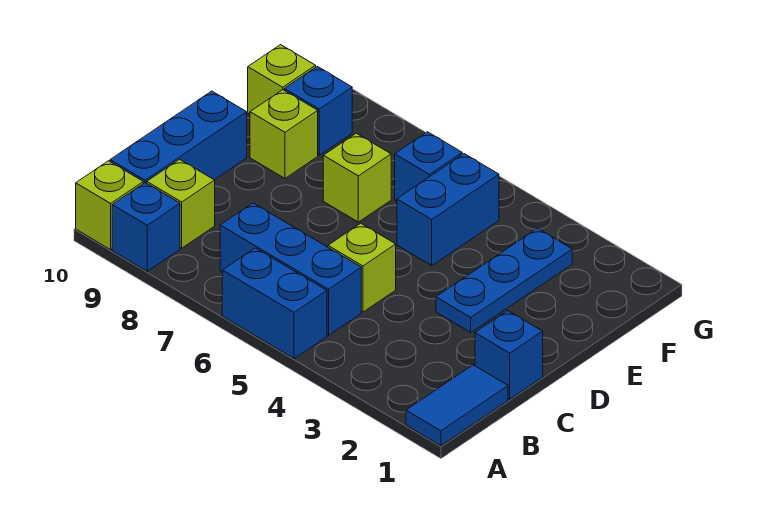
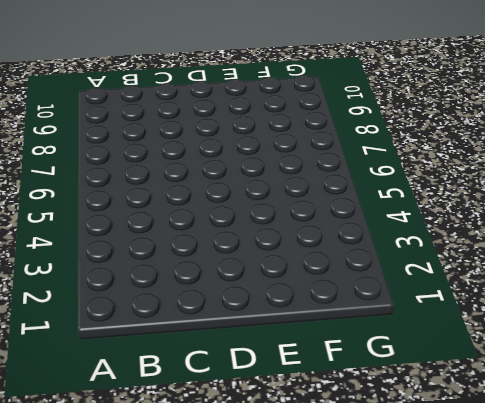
none -> blue tile A1:B1 level 1
none -> blue brick A5:A6 level 1
none -> blue brick A9 level 1

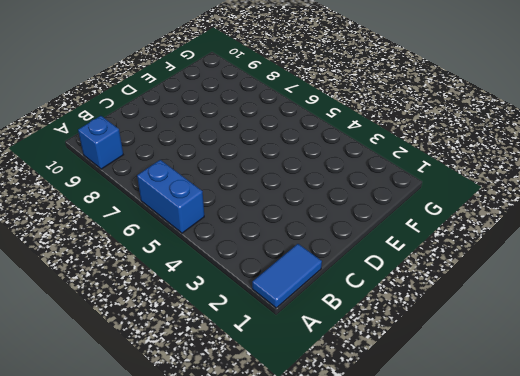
none -> lime brick A10 level 1
none -> blue brick B5:B7 level 1
none -> lime brick B9 level 1

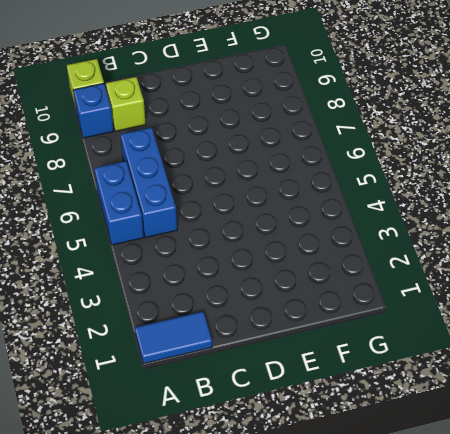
none -> blue brick B10:D10 level 1
none -> blue brick C1 level 1
none -> lime brick C5 level 1

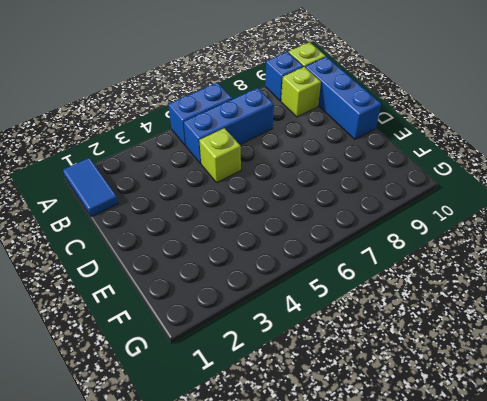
none -> blue brick C1 level 1
none -> blue plate D3:F3 level 1
none -> blue brick E5:F5 level 1

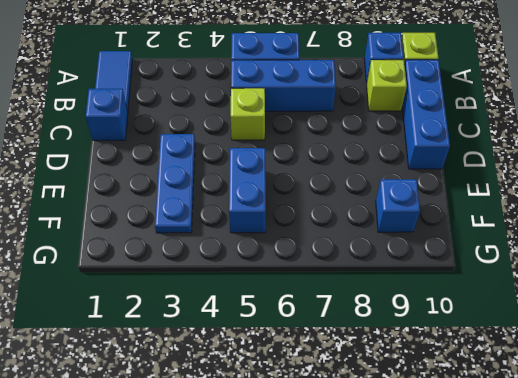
none -> lime brick E7 level 1
none -> lime brick E9 level 1
none -> blue brick F6 level 1

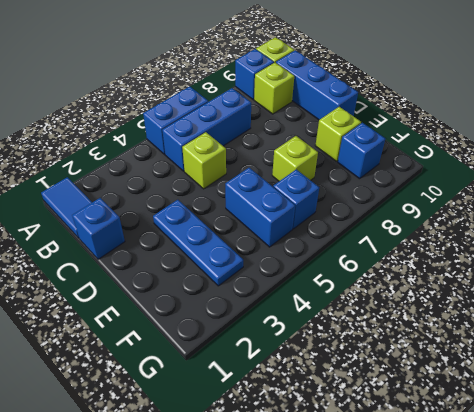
none -> lime brick F10 level 1

